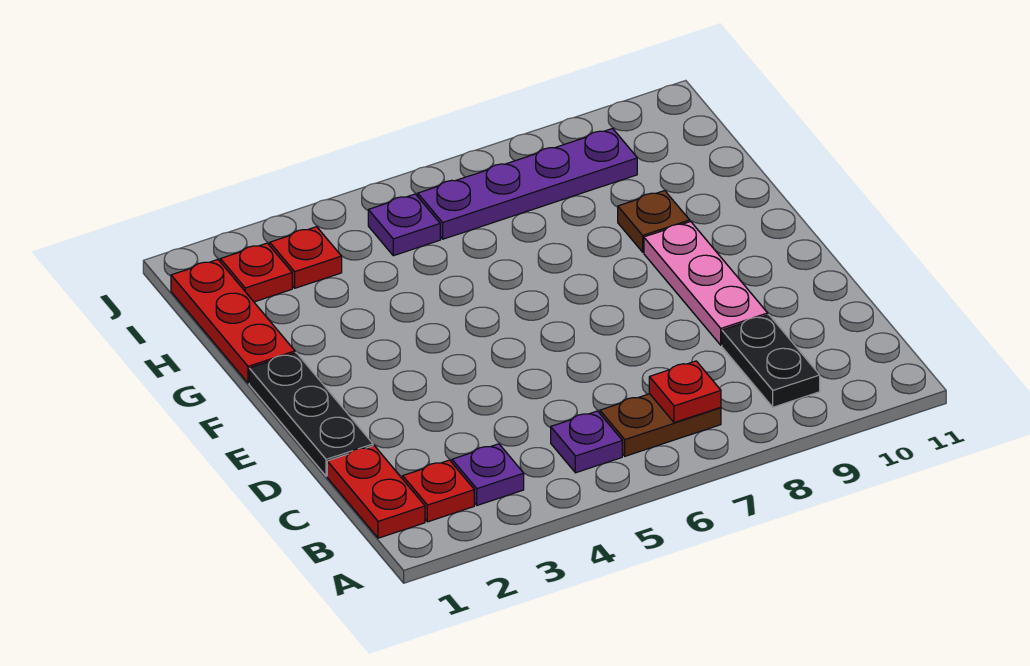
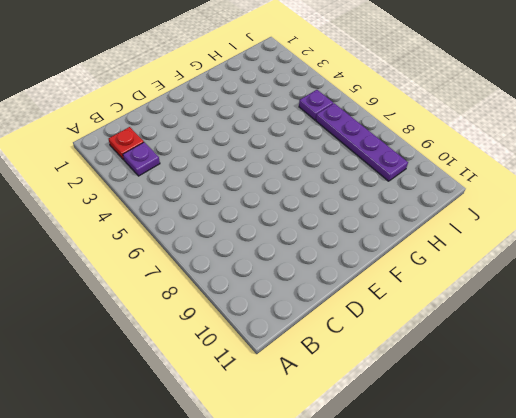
none -> red plate B1:C1 level 1
none -> purple plate B5 level 1
none -> brown plate B6:B7 level 1

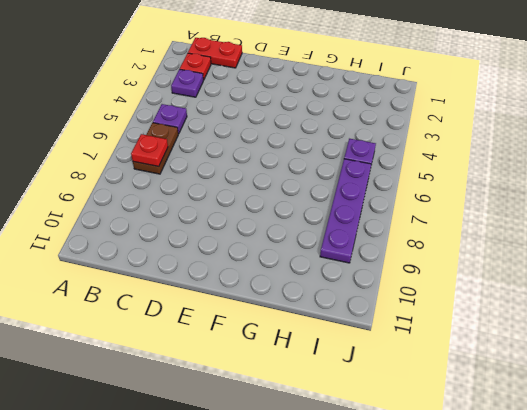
none -> black plate B9:C9 level 1
none -> black plate D1:F1 level 1
none -> pink plate D9:F9 level 1

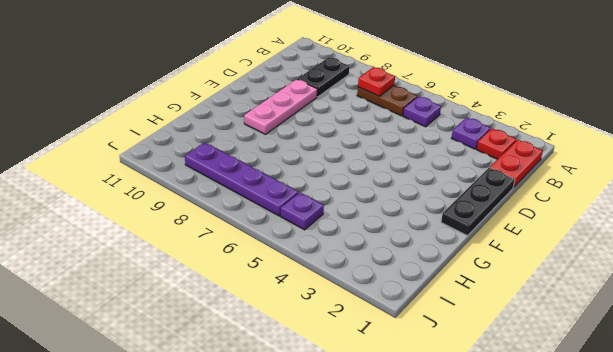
none -> red plate G1:I1 level 1
none -> brown plate G9 level 1
none -> red plate I2 level 1

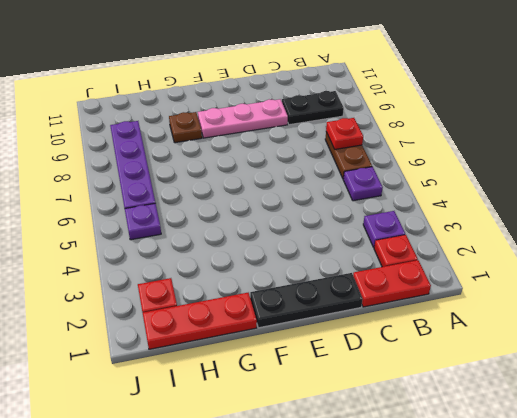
none -> red plate I3 level 1

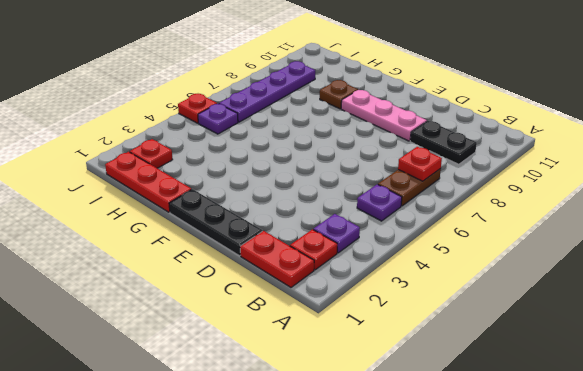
red plate J5 level 1 -> red plate I3 level 1

